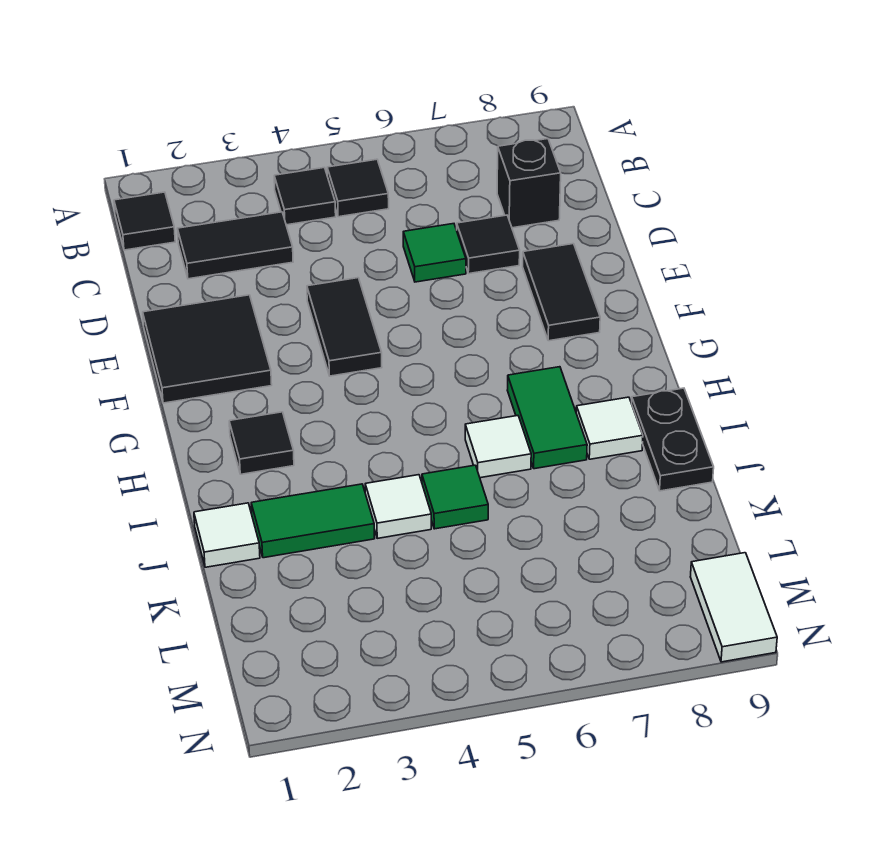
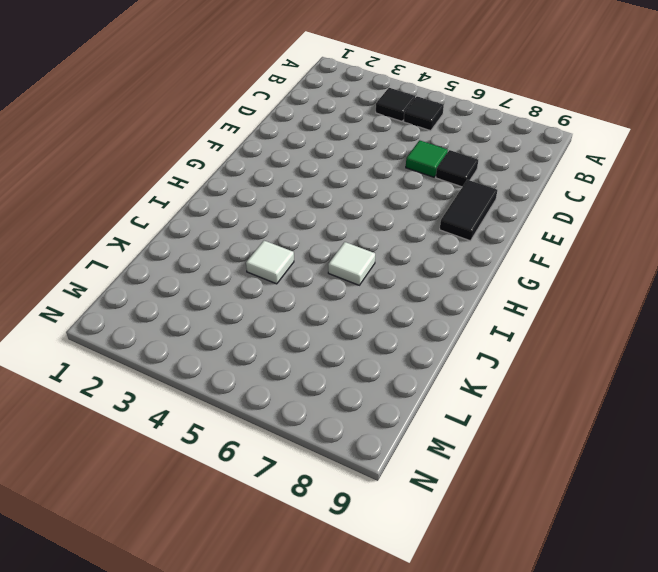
none -> black tile B1 level 1
none -> black tile C2:C3 level 1
none -> black brick C8 level 1

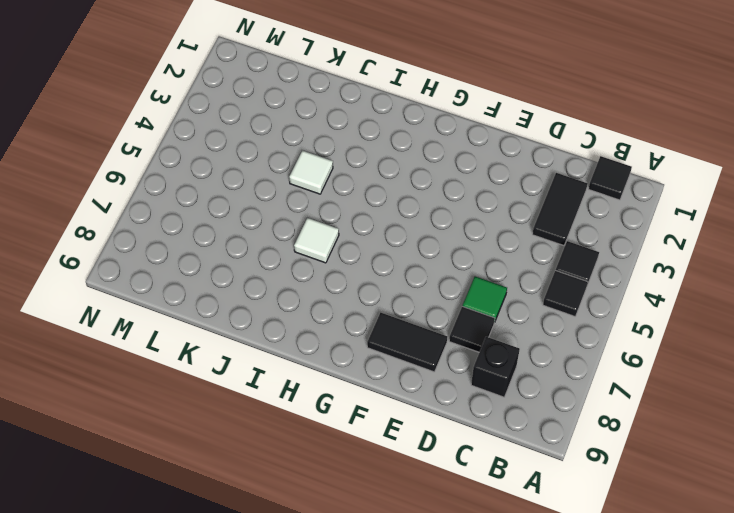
none -> black tile E1:F2 level 1
none -> black tile E4:F4 level 1
none -> black tile H2 level 1

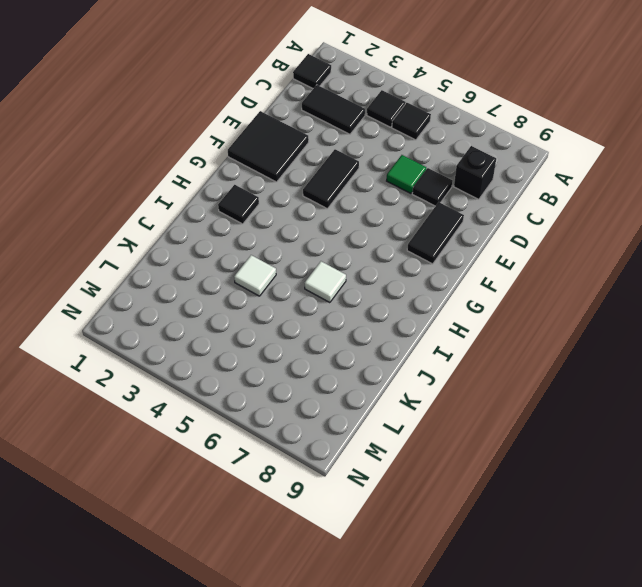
none -> green tile H7:I7 level 1
none -> white tile I8 level 1
none -> black plate I9:J9 level 1

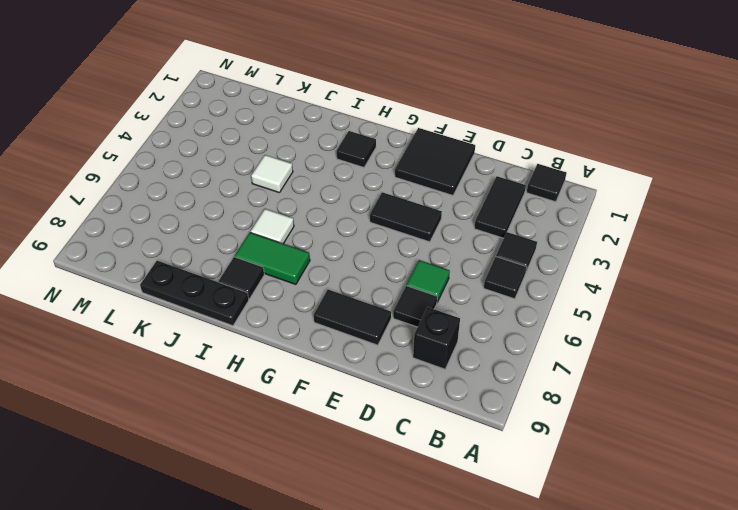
black tile I8 level 1 -> white tile I8 level 1
black plate I9:K9 level 1 -> black plate I9:J9 level 1
none -> white tile J1 level 1
none -> green tile J2:J3 level 1
none -> green tile J5 level 1

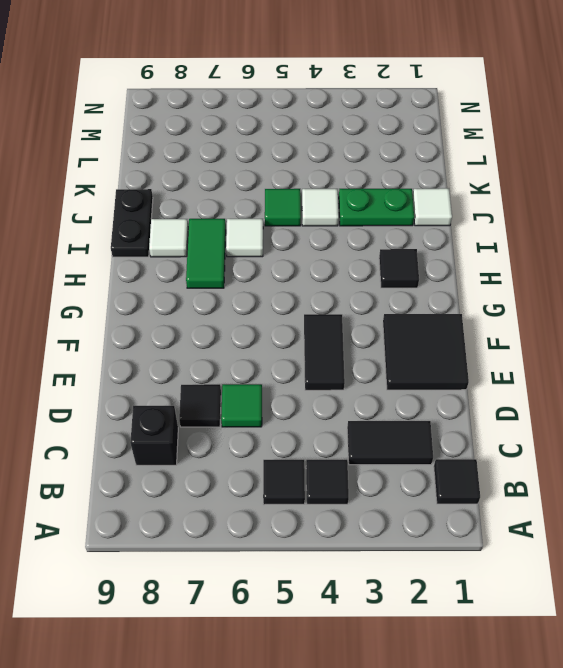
green plate J2:J3 level 1 -> green tile J2:J3 level 1
none -> black tile E8:F8 level 1
none -> white tile M9:N9 level 1

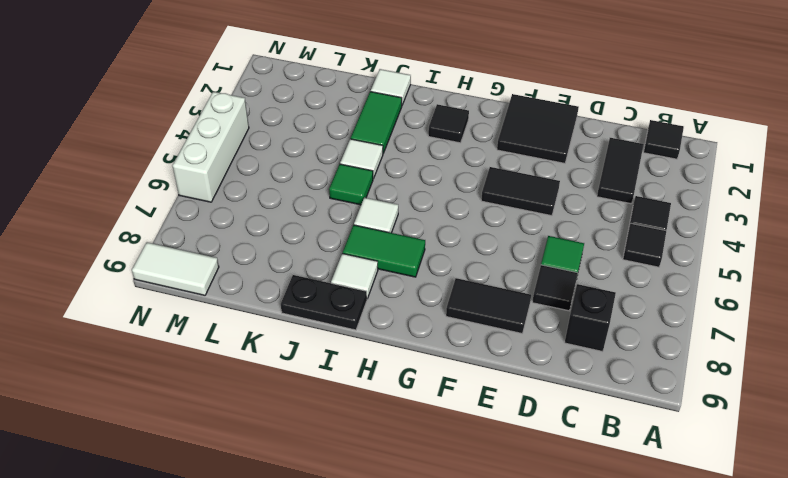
white brick N4:N6 level 1 -> none

